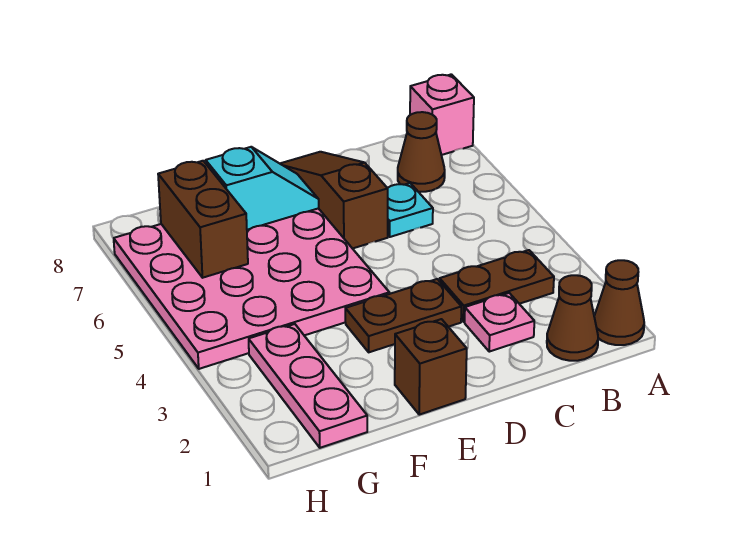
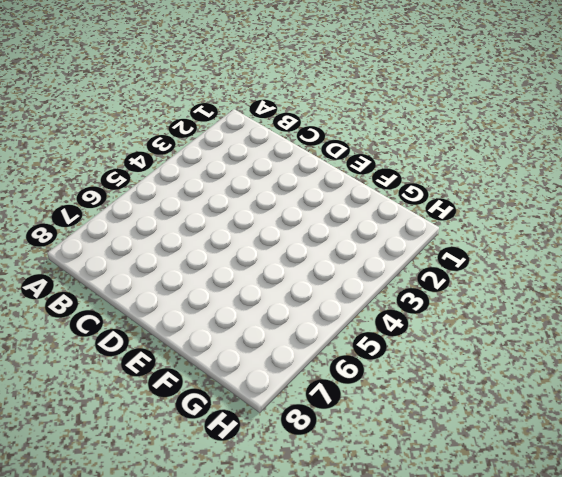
none -> brown cone A1 level 1
none -> pink brick A8 level 1
none -> brown cone B1 level 1

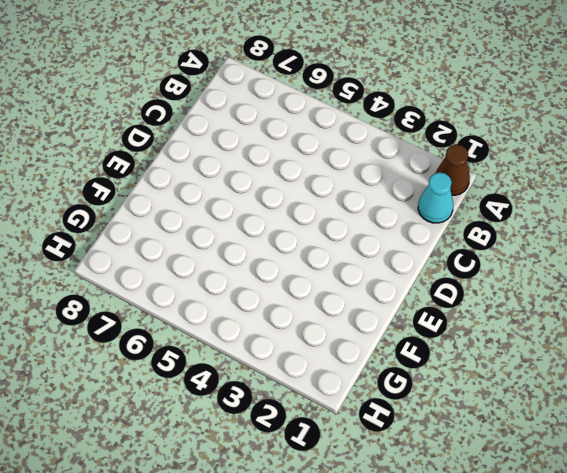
cyan cone B1 level 1 -> brown cone B1 level 1
none -> pink brick A8 level 1
none -> brown plate B3:C3 level 1
none -> brown cone B7 level 1

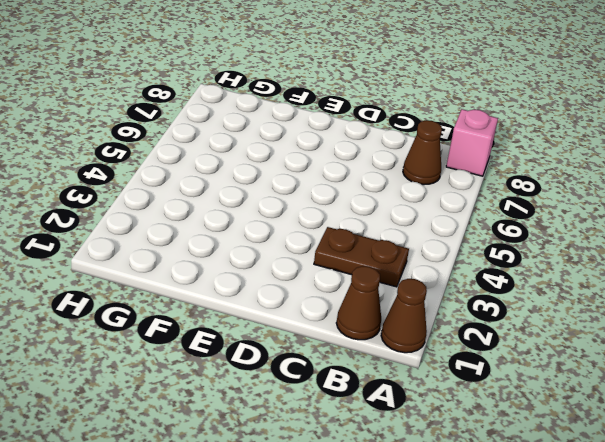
none -> pink plate C2 level 1
none -> cyan plate C6 level 1
none -> brown plate D3:E3 level 1

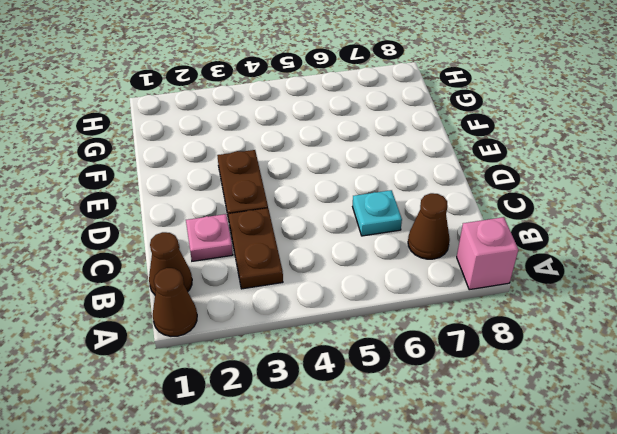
none -> brown slope D6:D8 level 1 top 6
none -> brown brick E1 level 1
none -> pink plate E4:H7 level 1

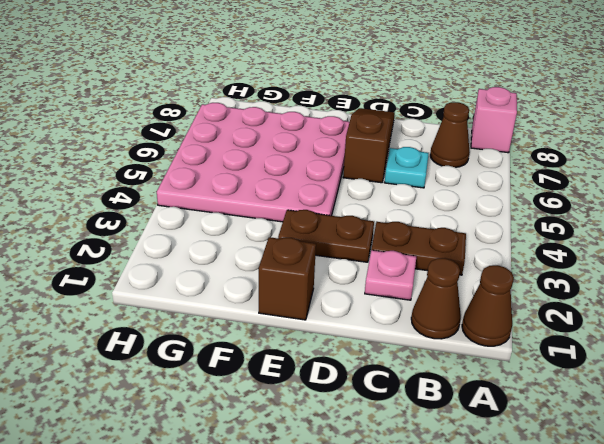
none -> pink plate G1:G3 level 1
none -> cyan slope E7:F7 level 2 top F
none -> brown brick G6:G7 level 2

